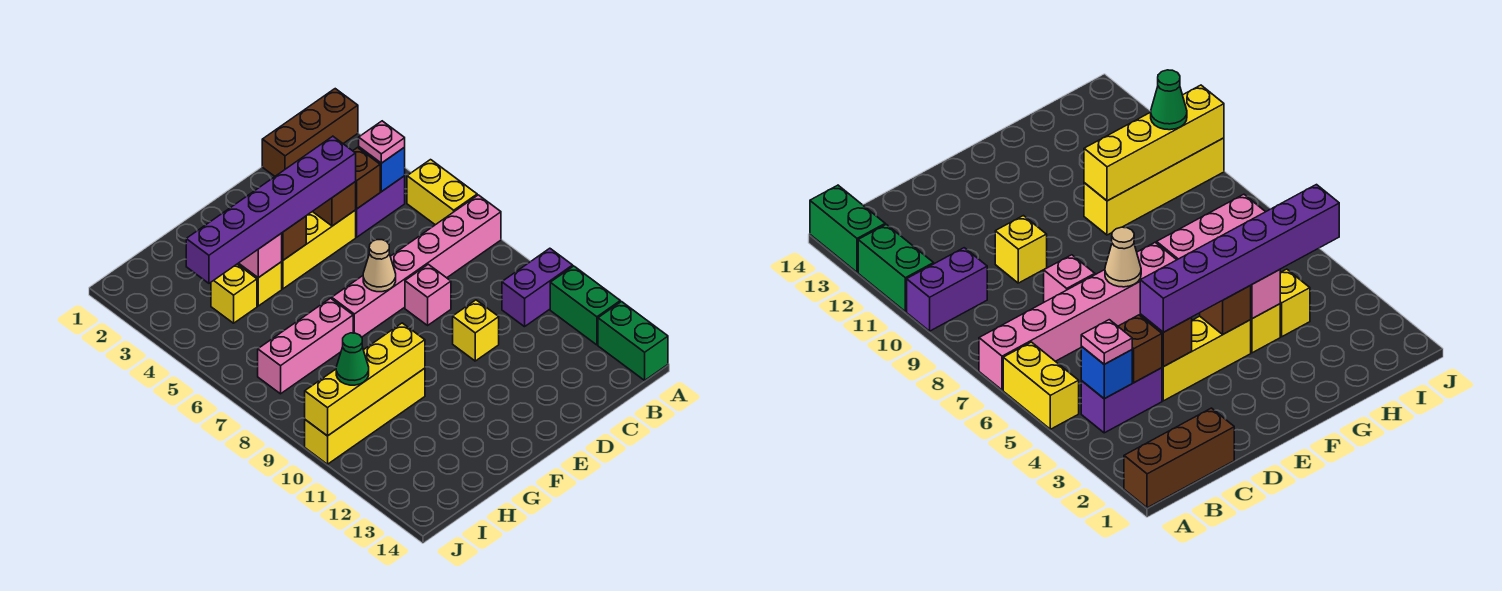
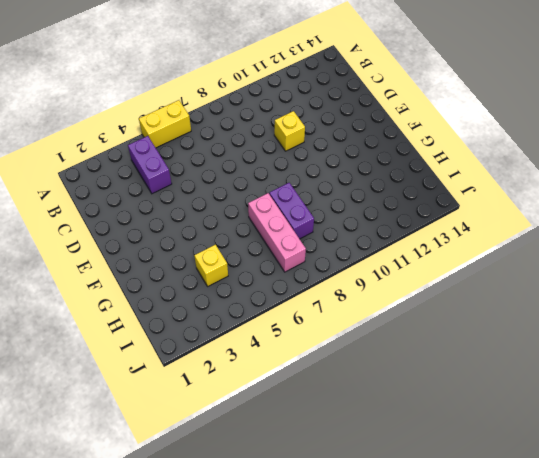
purple brick G8:H8 level 1 -> purple brick A10:B10 level 1
none -> brown brick A1:C1 level 1
none -> pink brick A7:F7 level 1
none -> green brick A11:A12 level 1

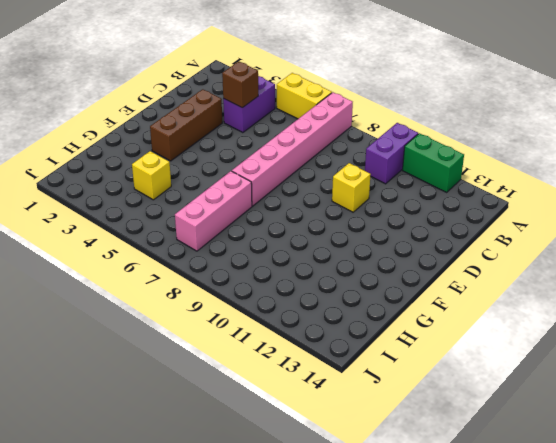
brown brick D3:F3 level 1 -> brown brick A1:C1 level 1
none -> green brick A13:A14 level 1
none -> yellow brick D4:F4 level 1
none -> pink brick D8 level 1

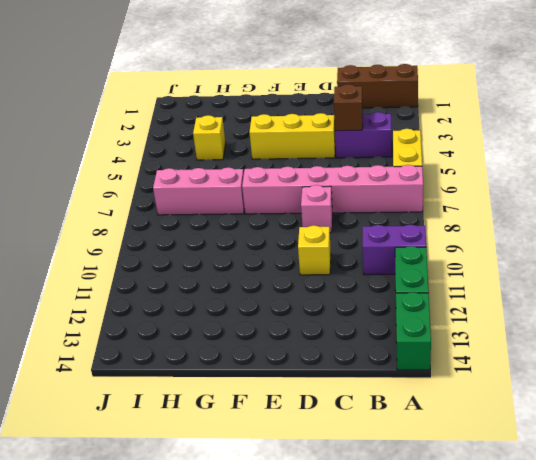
none -> yellow brick G4 level 1
none -> yellow brick G10:J10 level 1
none -> blue brick B4 level 2

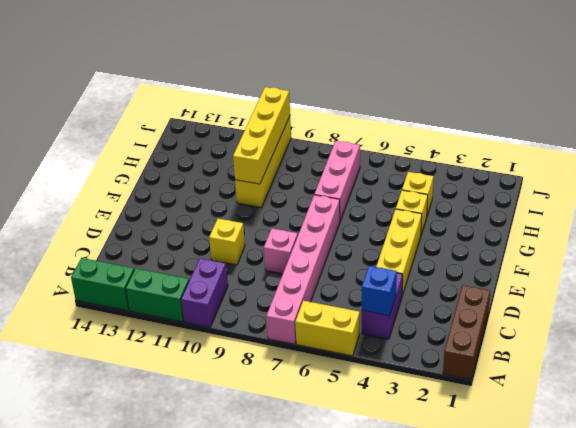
none -> brown brick C4 level 2
none -> brown brick D4 level 2
none -> tan cone E7 level 2

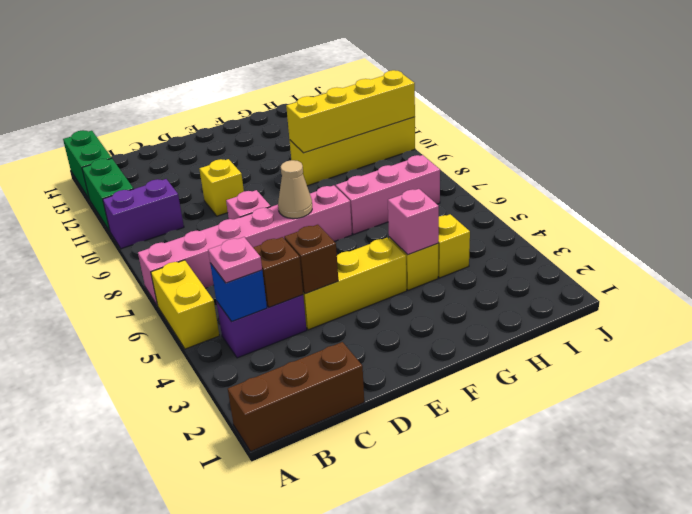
none -> brown brick F4 level 2
none -> purple brick D4:I4 level 3
none -> green cone I10 level 3

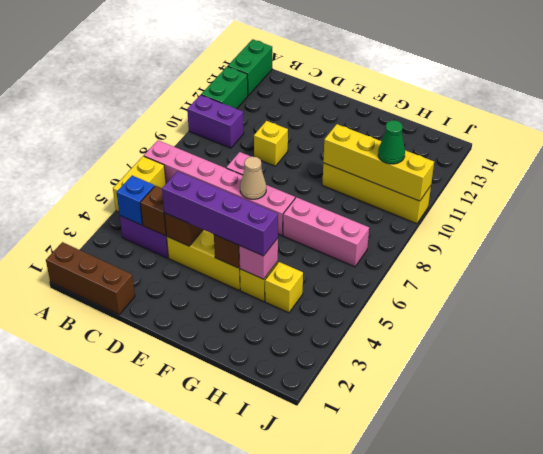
purple brick D4:G4 level 3 -> purple brick D4:I4 level 3
none -> pink plate B4 level 3

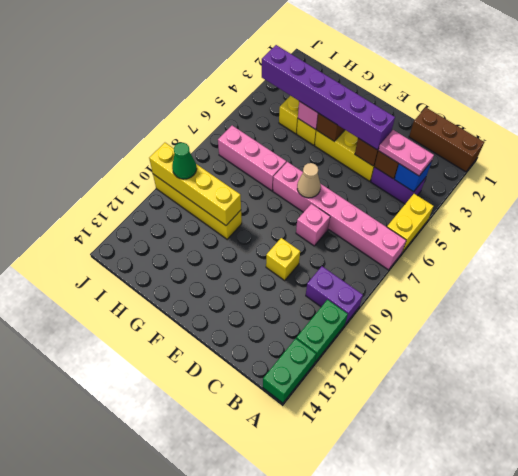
pink plate B4:C4 level 3 -> pink plate B4 level 3

